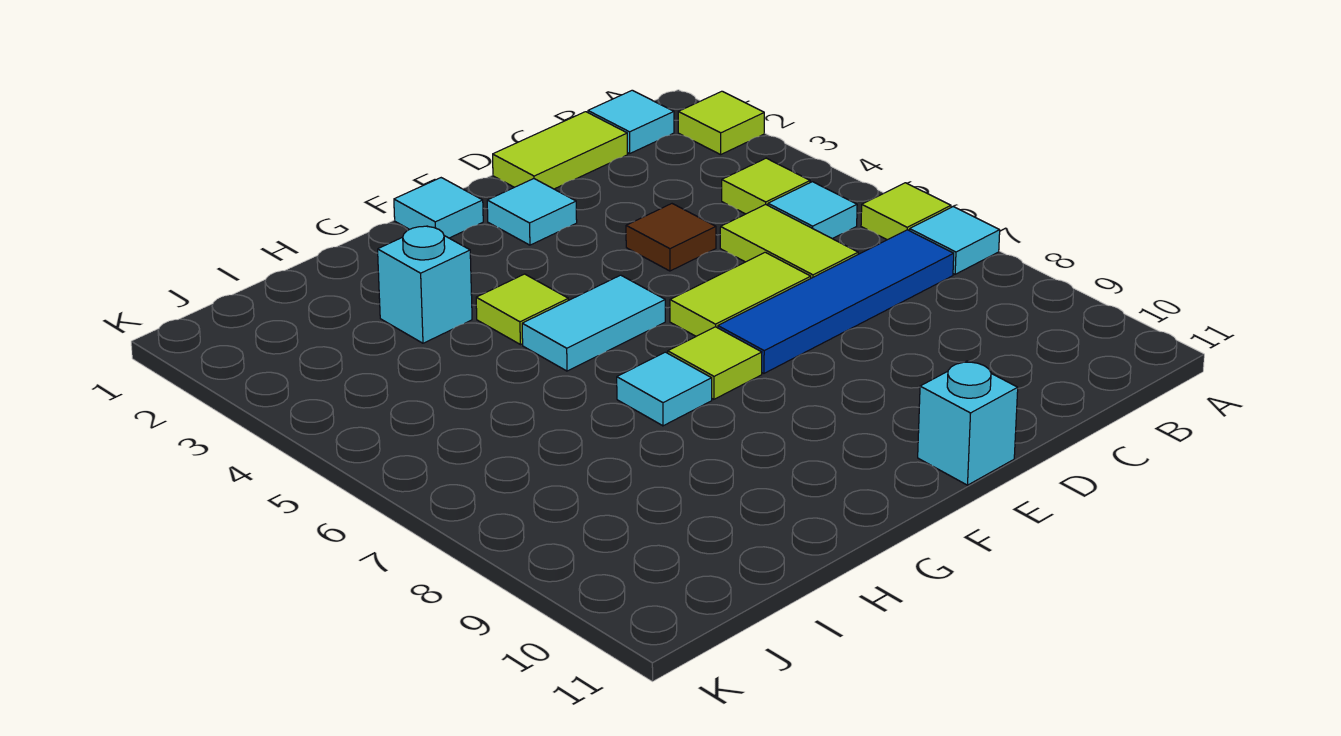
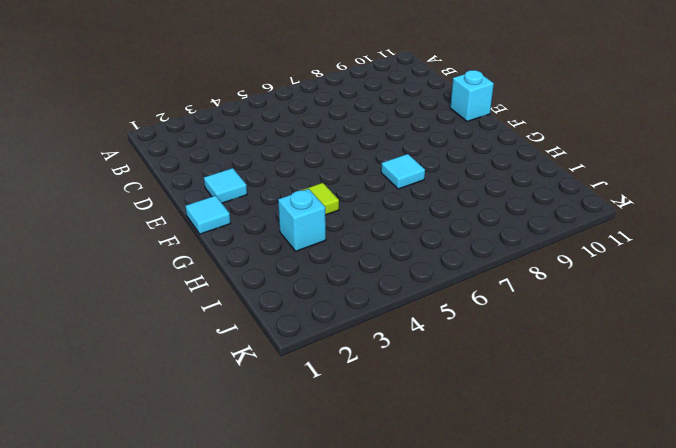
none -> lime tile A2 level 1
none -> lime tile A6 level 1
none -> cyan tile A7 level 1

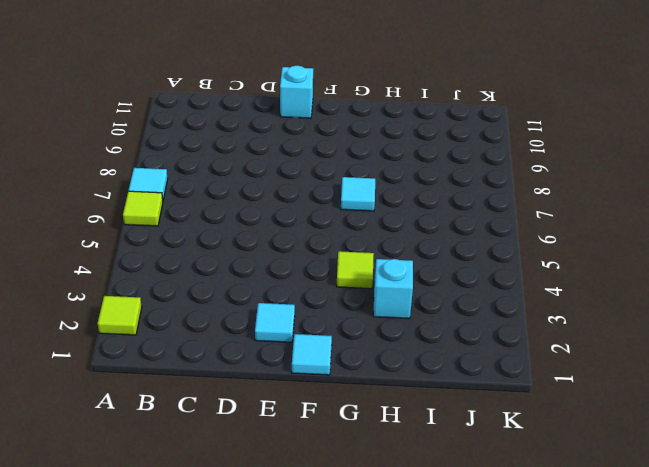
none -> cyan tile B1 level 1
none -> lime tile B4 level 1
none -> cyan tile B5 level 1

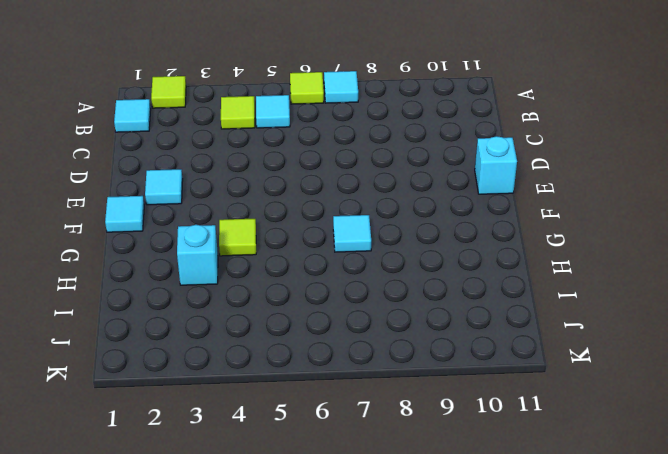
none -> blue tile B7:E7 level 1
none -> lime tile C1:D1 level 1
none -> lime tile C5:C6 level 1

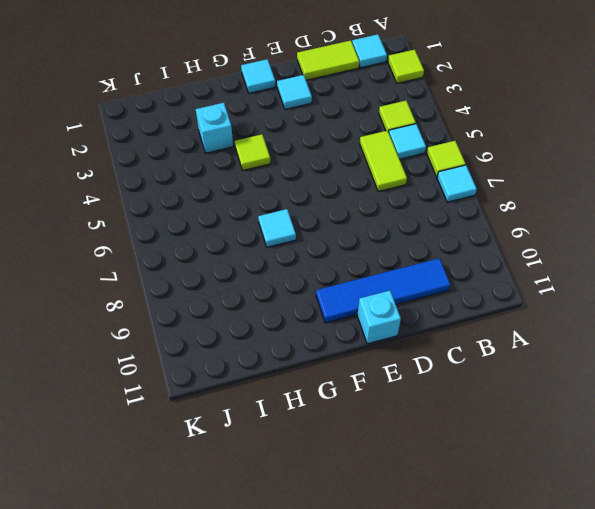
blue tile C10:F10 level 1 -> blue tile B7:E7 level 1
none -> brown tile D4 level 1
none -> lime tile D6:E6 level 1
none -> cyan tile F5:G5 level 1

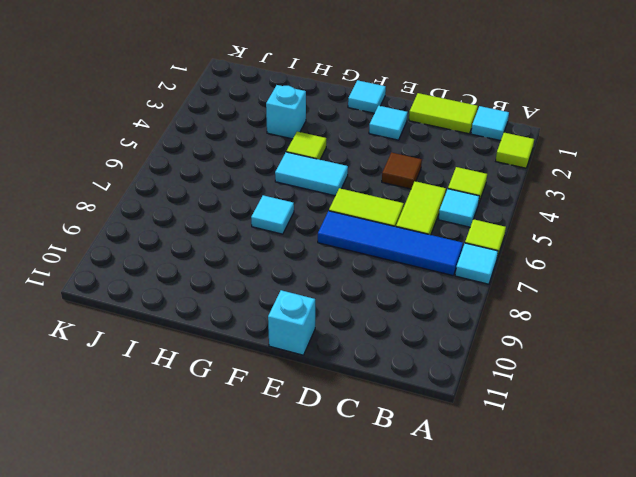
none -> lime tile F7 level 1

